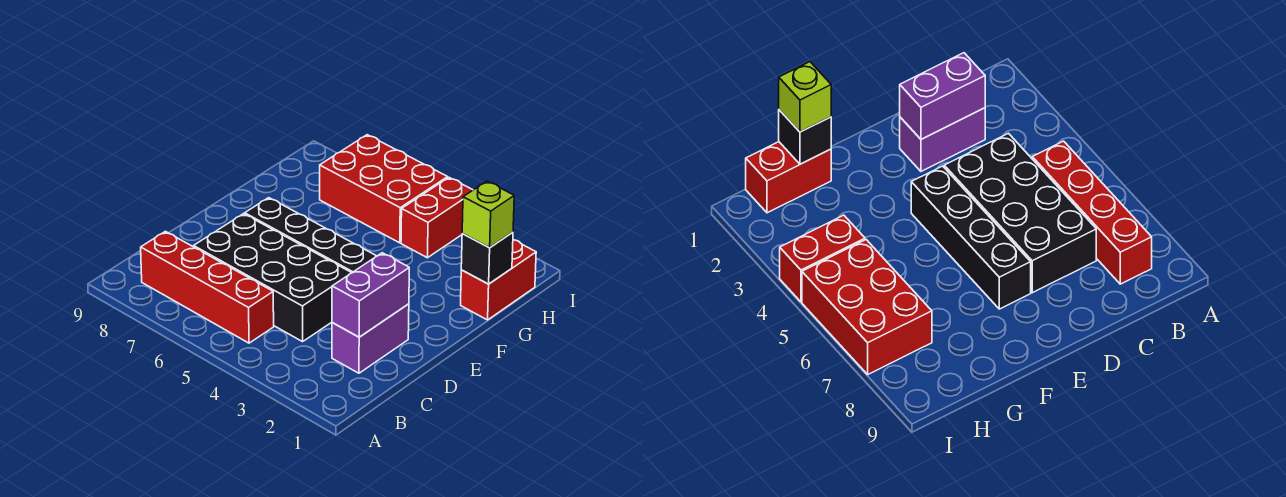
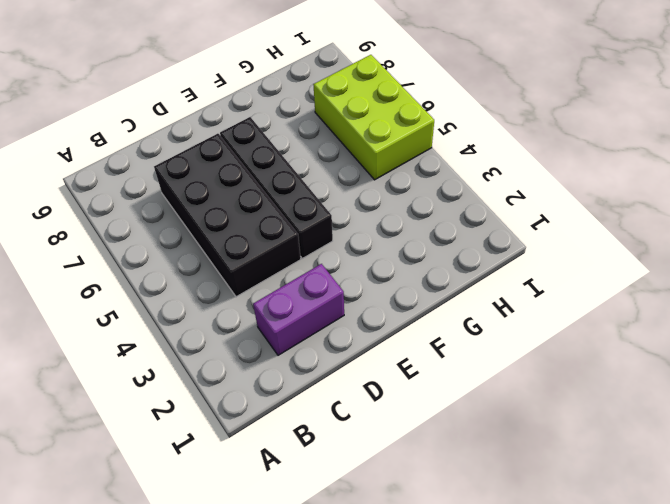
lime brick H5:I7 level 1 -> red brick H5:I7 level 1
none -> red brick B5:B8 level 1
none -> red brick G1:H1 level 1

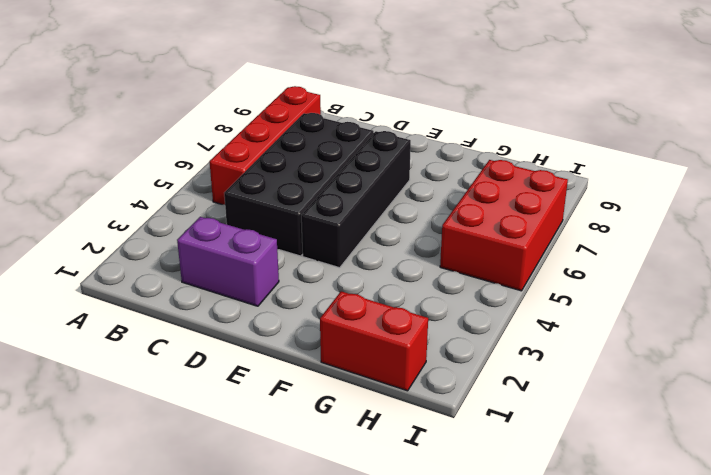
none -> red brick H4:I4 level 1
none -> purple brick C2:D2 level 2

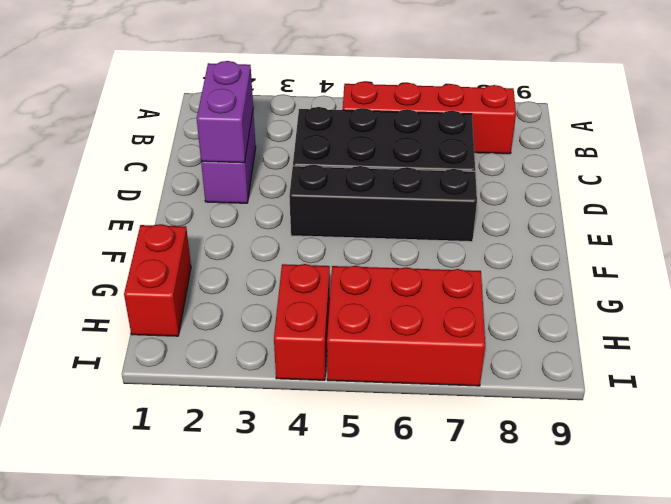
none -> black brick G1 level 2
none -> lime brick G1 level 3

